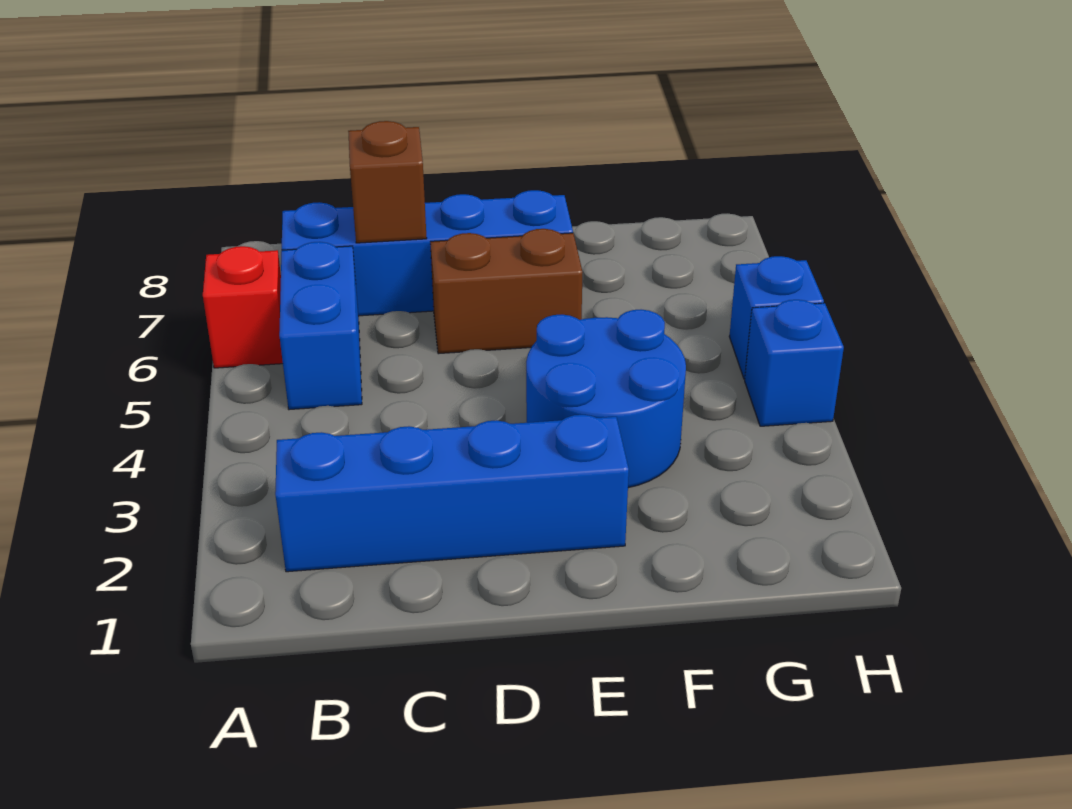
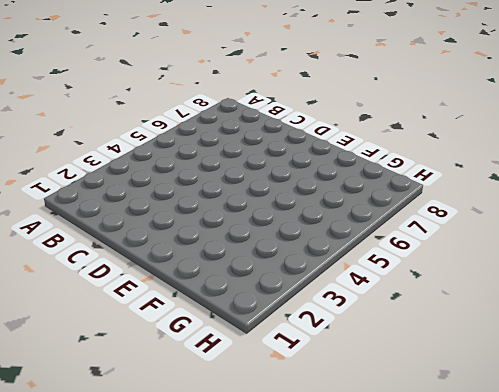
none -> red brick A6 level 1
none -> blue brick B2:E2 level 1

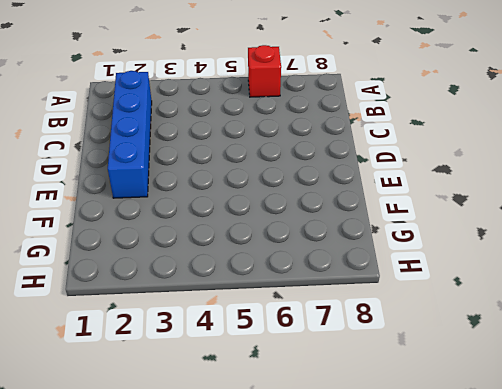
none -> blue brick B5:B6 level 1
none -> blue brick B7:E7 level 1

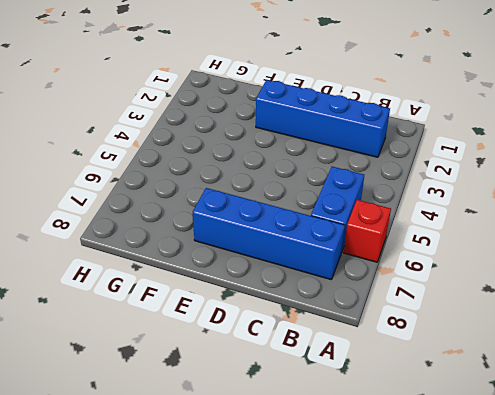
none -> brown brick D6:E6 level 1
none -> blue round brick E3:F4 level 1

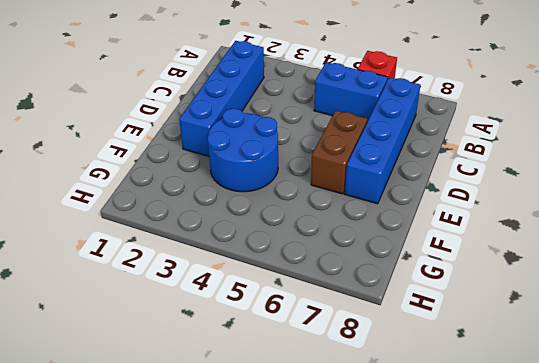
none -> blue brick H4 level 1
none -> blue brick H5 level 1

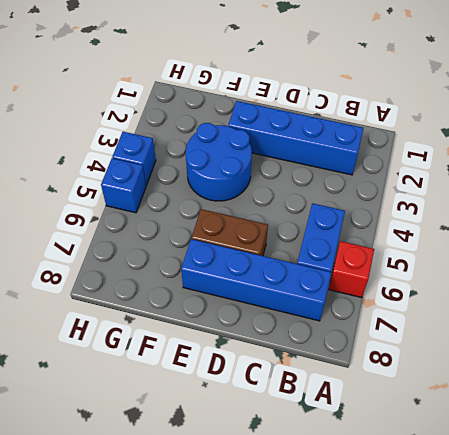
none -> brown brick C7 level 2

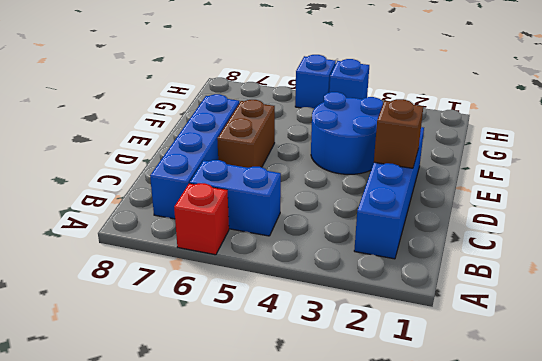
brown brick D2 level 2 -> brown brick C7 level 2

